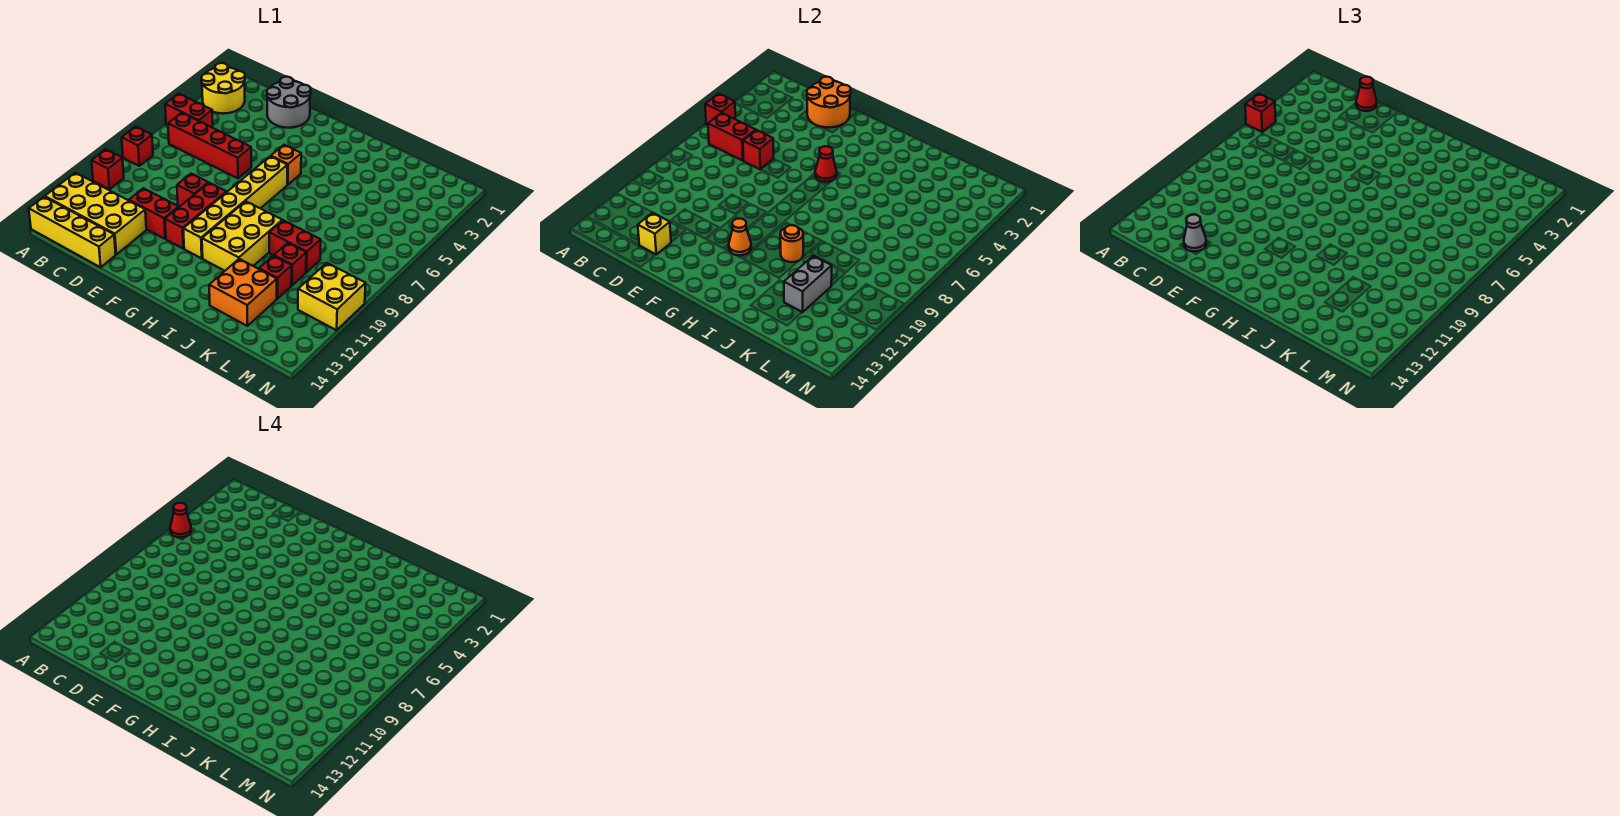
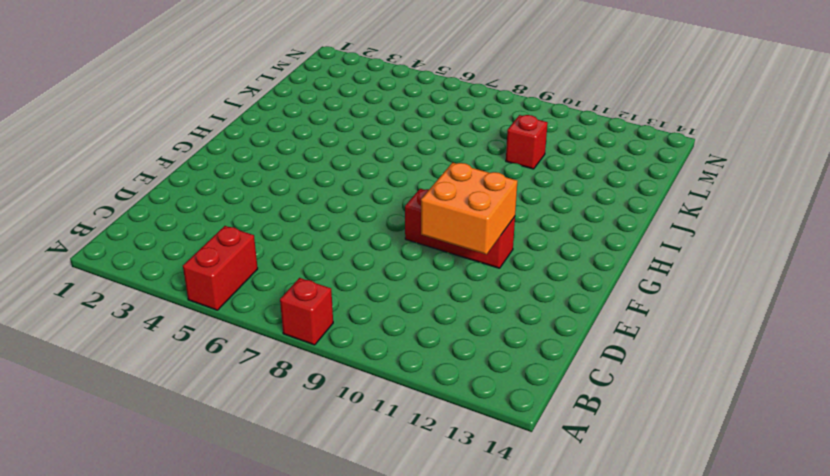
orange brick E10:F11 level 2 -> orange brick J12:K13 level 1
none -> yellow round brick A2:B3 level 1
none -> red brick A10 level 1
none -> yellow brick A12:D13 level 1
none -> yellow brick A14:D14 level 1

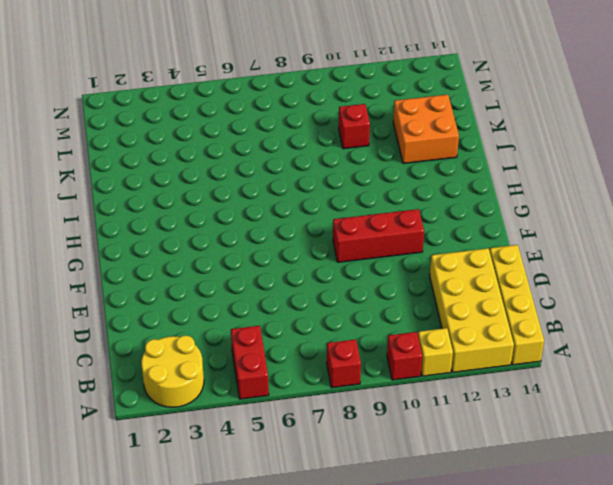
yellow brick A11 level 1 -> yellow brick D13 level 2
none -> red brick B6:E6 level 1
none -> grey round brick D1:E2 level 1
none -> red brick D11:E11 level 1
none -> red brick E9 level 1

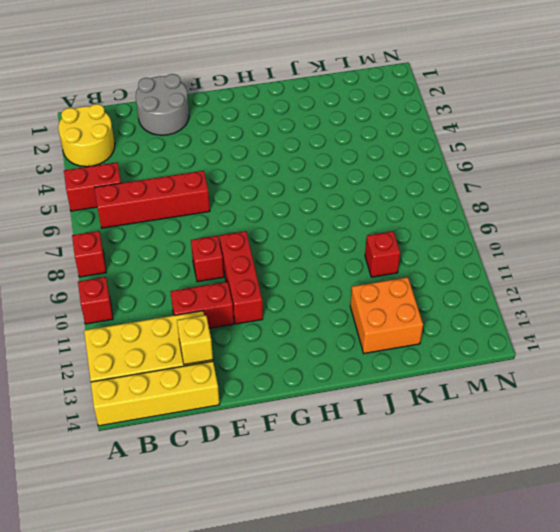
none -> orange brick G5 level 1
none -> yellow brick G6:G11 level 1
none -> yellow brick H9:I11 level 1
none -> red brick J9:K9 level 1

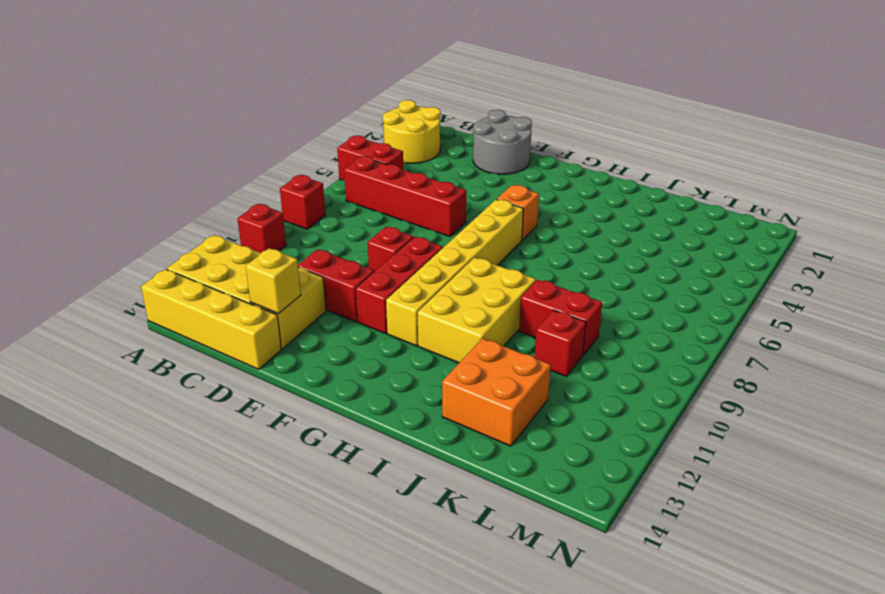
none -> red brick K11 level 1
none -> yellow brick M10:N11 level 1
none -> red brick A5 level 2
none -> red brick B6:C6 level 2

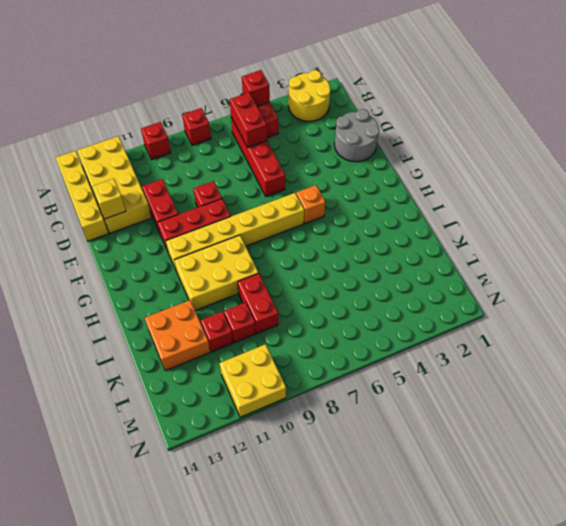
none -> orange round brick D1:E2 level 2
none -> red brick D6 level 2
none -> red cone G5 level 2
none -> orange cone G11 level 2

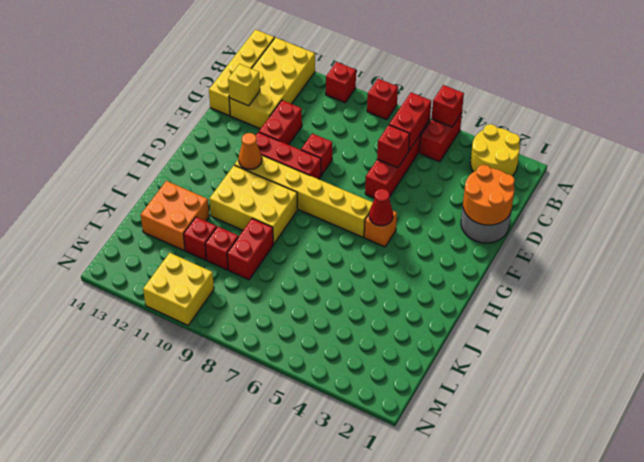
none -> orange round brick I10 level 2
none -> grey brick K11:K12 level 2
none -> red brick A5 level 3
none -> red cone D1 level 3

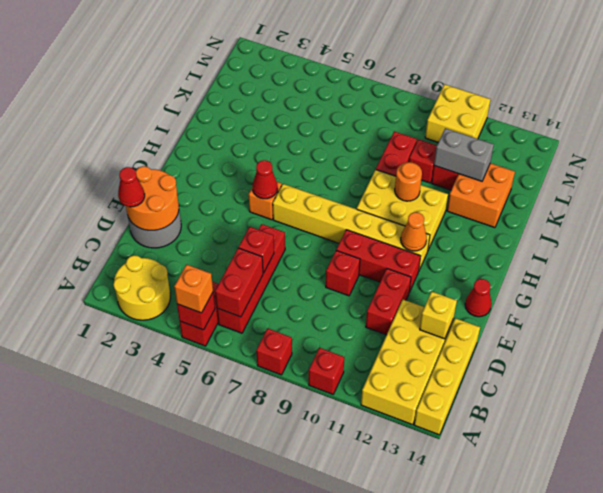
orange brick A5 level 3 -> red brick A5 level 3
red cone F14 level 1 -> red cone A5 level 4
none -> grey cone D13 level 3

